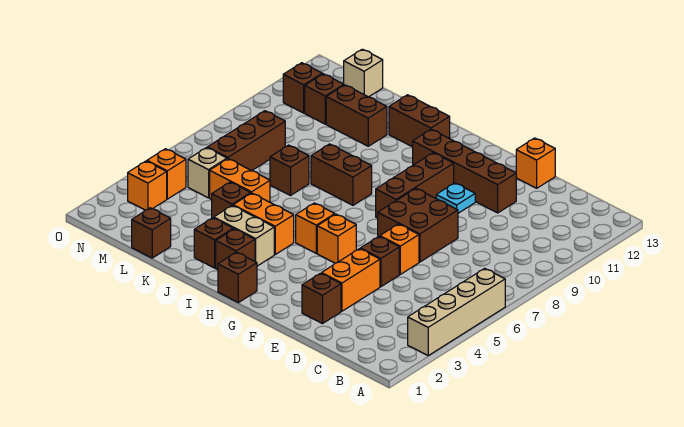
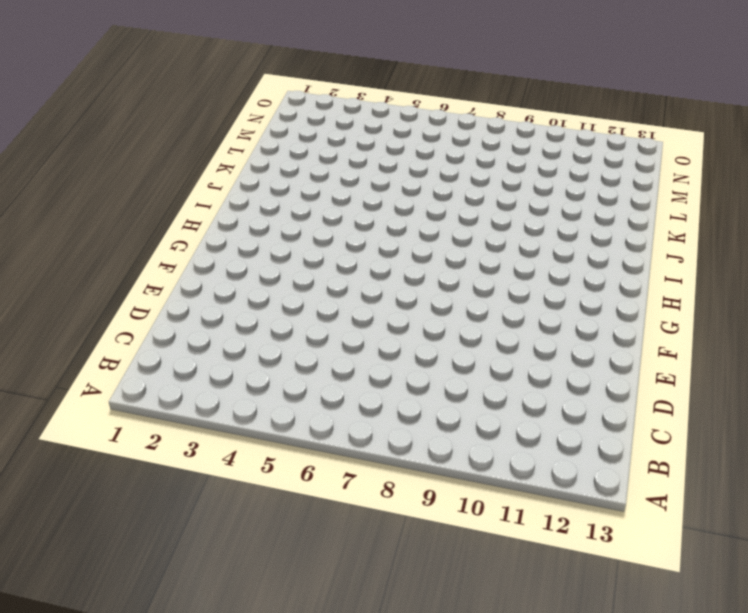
none -> tan brick A3:A6 level 1
none -> brown brick E2 level 1
none -> orange brick E3:E4 level 1
none -> brown brick E5 level 1

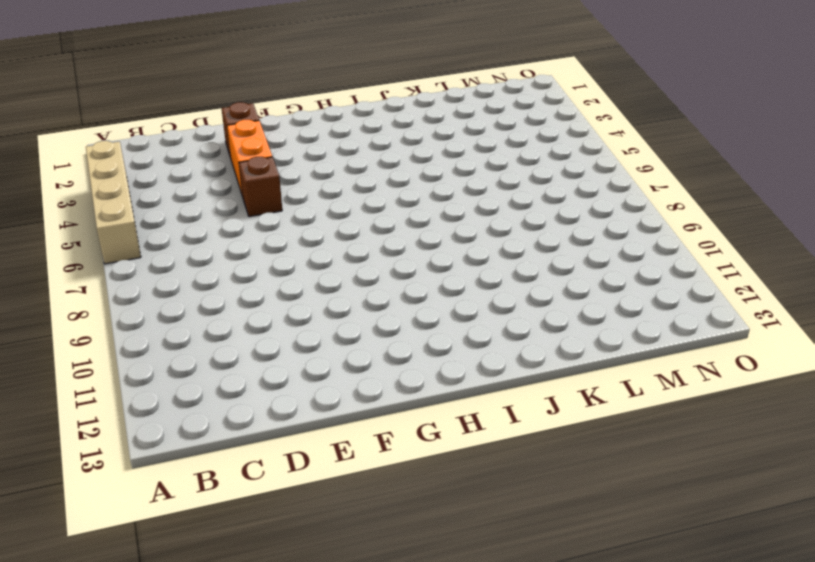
none -> orange brick E6 level 1
none -> brown brick E7:F8 level 1
none -> brown brick E11:H11 level 1
none -> orange brick E13 level 1

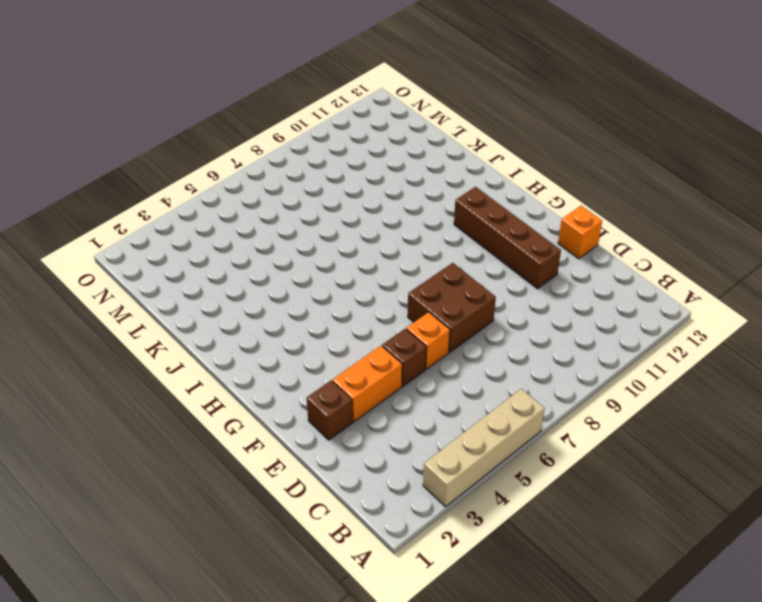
none -> cyan plate F10 level 1
none -> orange brick G5 level 1
none -> brown brick G8:G10 level 1
none -> brown brick H1 level 1

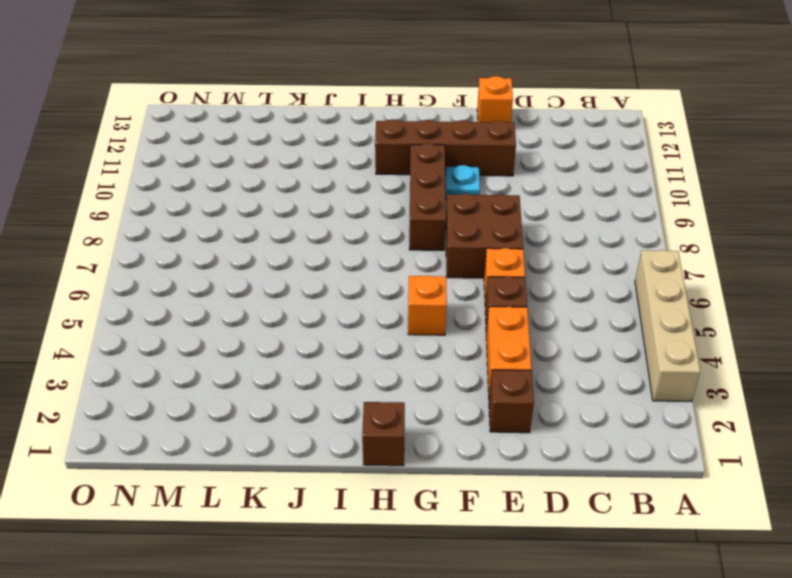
none -> orange brick H5 level 1
none -> brown brick I2 level 1
none -> tan brick I3:J3 level 1
none -> orange brick I4:J4 level 1

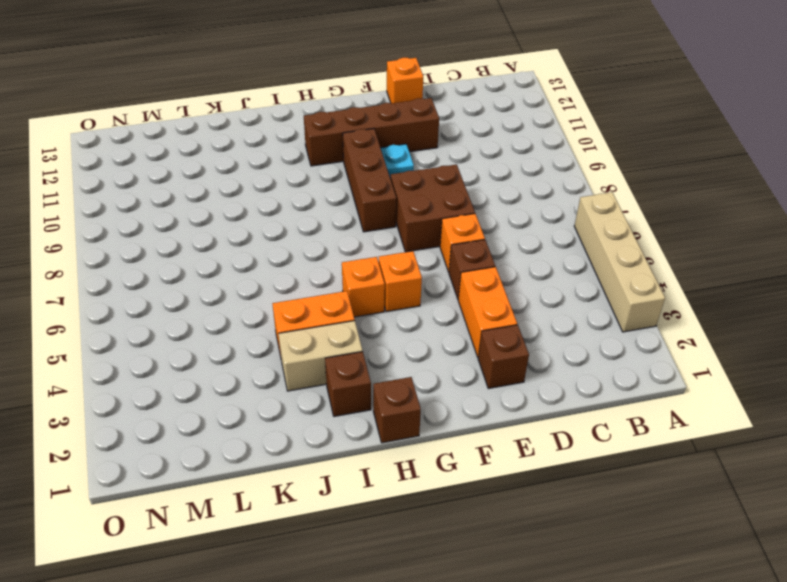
none -> brown brick I8:J8 level 1
none -> brown brick I12:J12 level 1
none -> brown brick J2 level 1
none -> brown brick K4 level 1

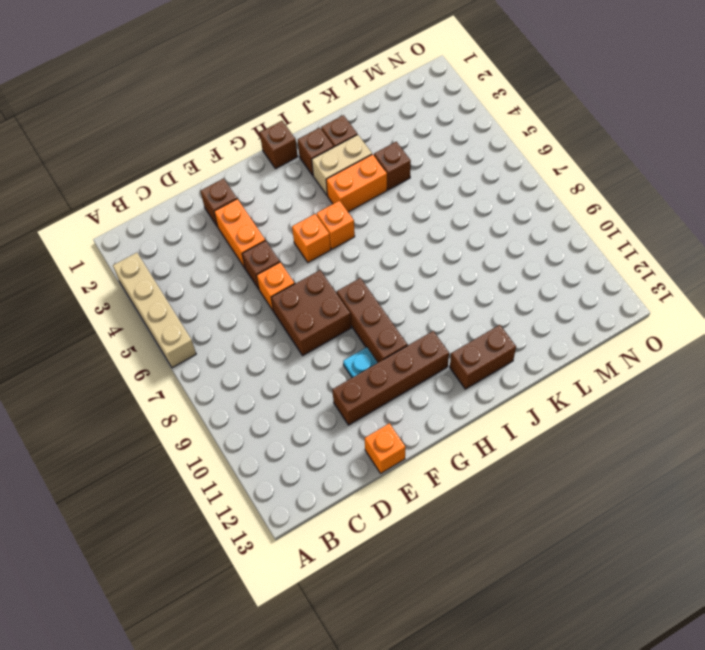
none -> brown brick I8:J8 level 1
none -> orange brick K5:L5 level 1
none -> brown brick K7 level 1
none -> brown brick K11:L11 level 1

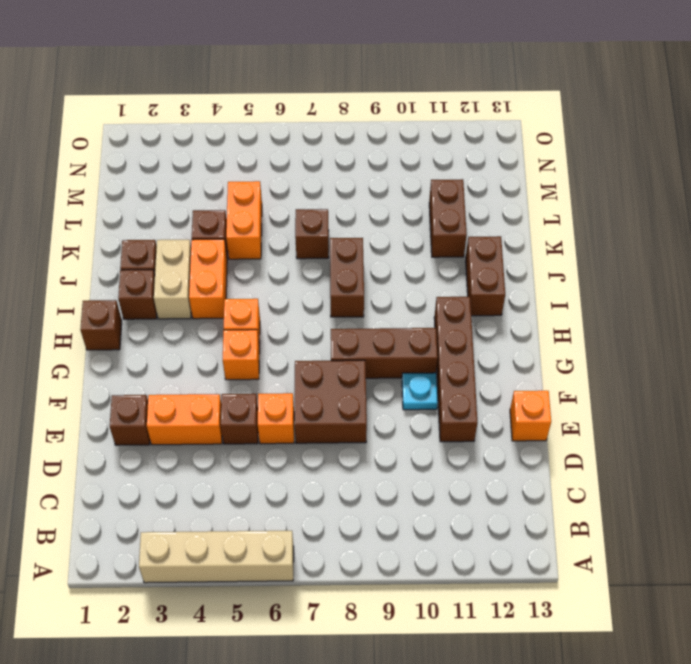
none -> brown brick L1 level 1
none -> tan brick M5 level 1
none -> brown brick M6:M8 level 1
none -> brown brick M11 level 1

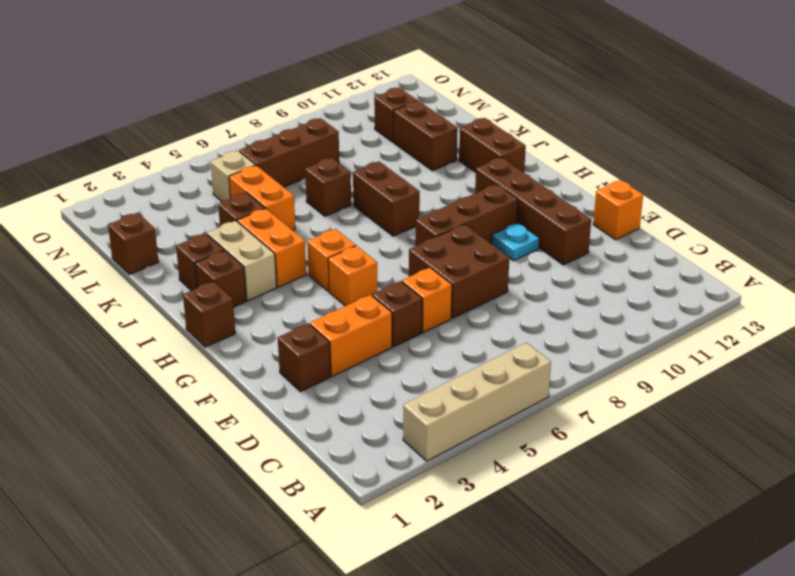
none -> tan brick M13 level 1
none -> orange brick N3 level 1
none -> orange brick N4 level 1
none -> brown brick N11 level 1

